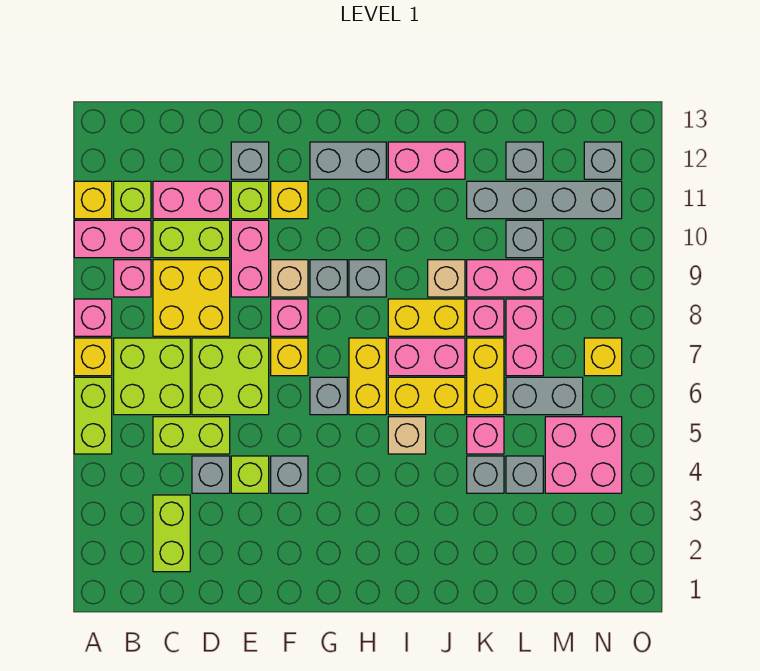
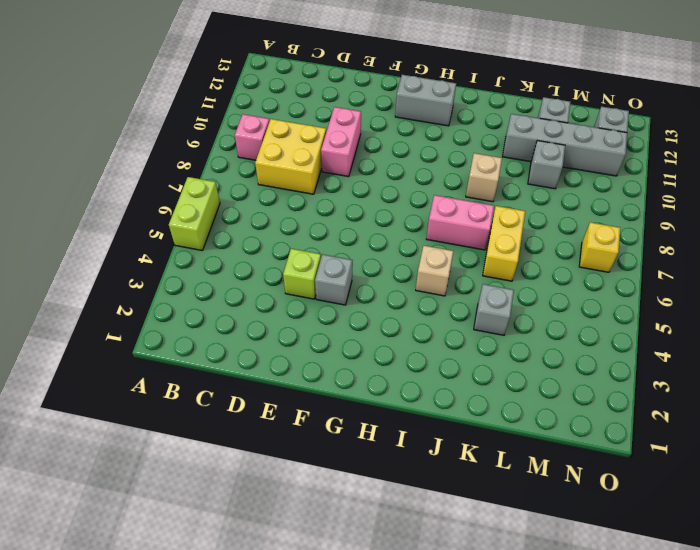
none -> yellow brick A7 level 1
none -> pink brick A8 level 1
none -> pink brick A10:B10 level 1
none -> yellow brick A11 level 1

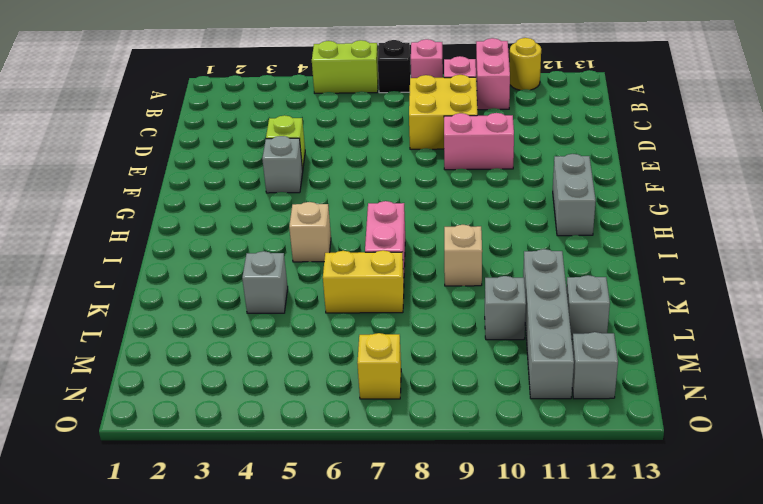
black brick A7 level 1 -> yellow brick A7 level 1
yellow round brick A11 level 1 -> yellow brick A11 level 1
none -> lime brick B6:C7 level 1
none -> lime brick B11 level 1
none -> lime brick C2:C3 level 1
none -> lime brick C5:D5 level 1

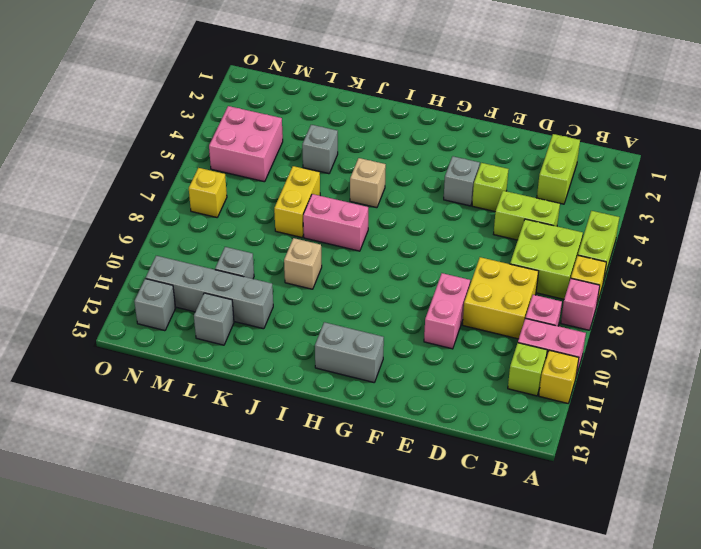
none -> lime brick C10:D10 level 1
none -> pink brick C11:D11 level 1
none -> grey brick D4 level 1
none -> lime brick D6:E7 level 1

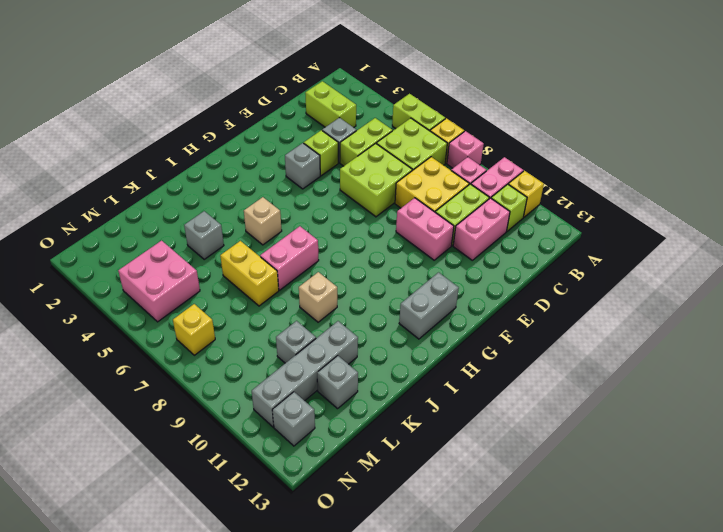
none -> lime brick E11 level 1
none -> grey brick E12 level 1
none -> yellow brick F7 level 1
none -> pink brick F8 level 1

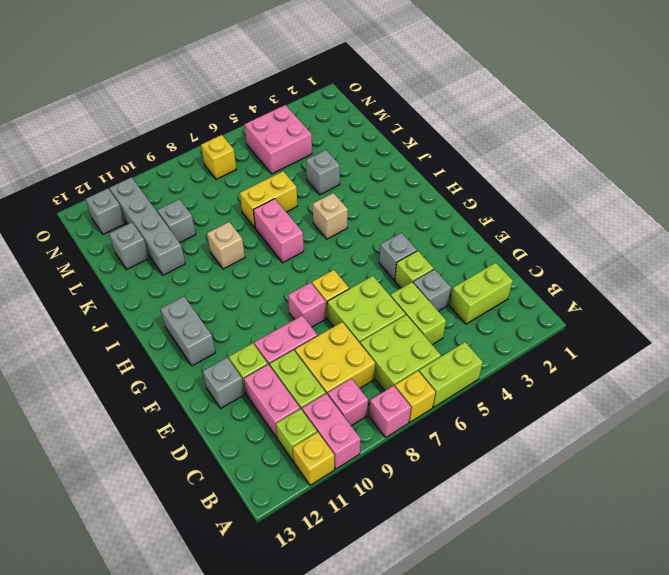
none -> tan brick F9 level 1
none -> yellow brick F11 level 1
none -> grey brick G6 level 1
none -> grey brick G9 level 1

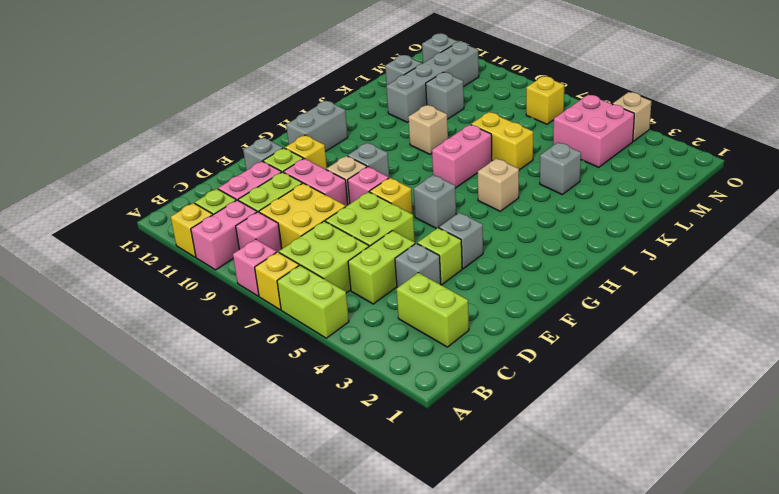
tan brick O4 level 1 -> none
none -> yellow brick H6:H7 level 1
none -> grey brick H9 level 1
none -> yellow brick I6:J6 level 1
none -> yellow brick I8:J8 level 1

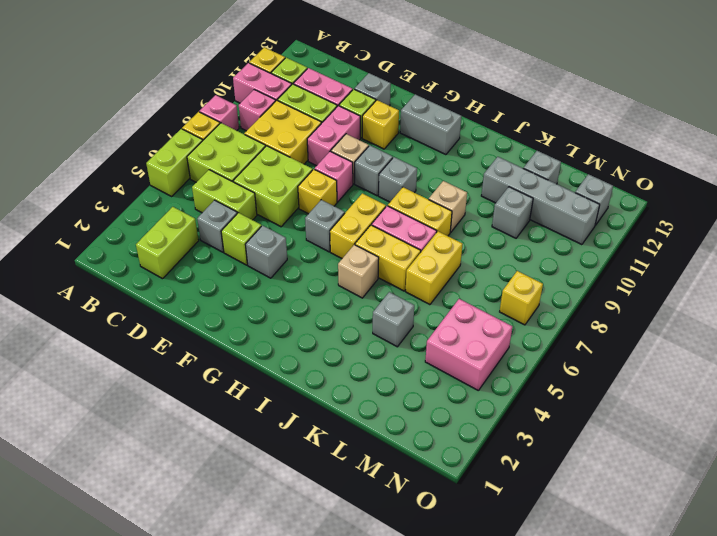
none -> pink brick I12:J12 level 1
none -> pink brick K5 level 1
none -> pink brick K8 level 1
none -> pink brick K9:L9 level 1

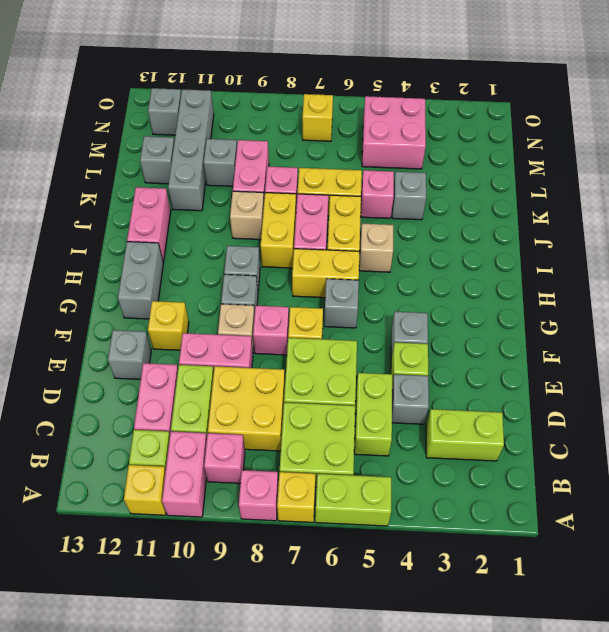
none -> lime brick E11 level 1
none -> grey brick L4 level 1
none -> grey brick L6:M6 level 1
none -> pink brick L7:L8 level 1

